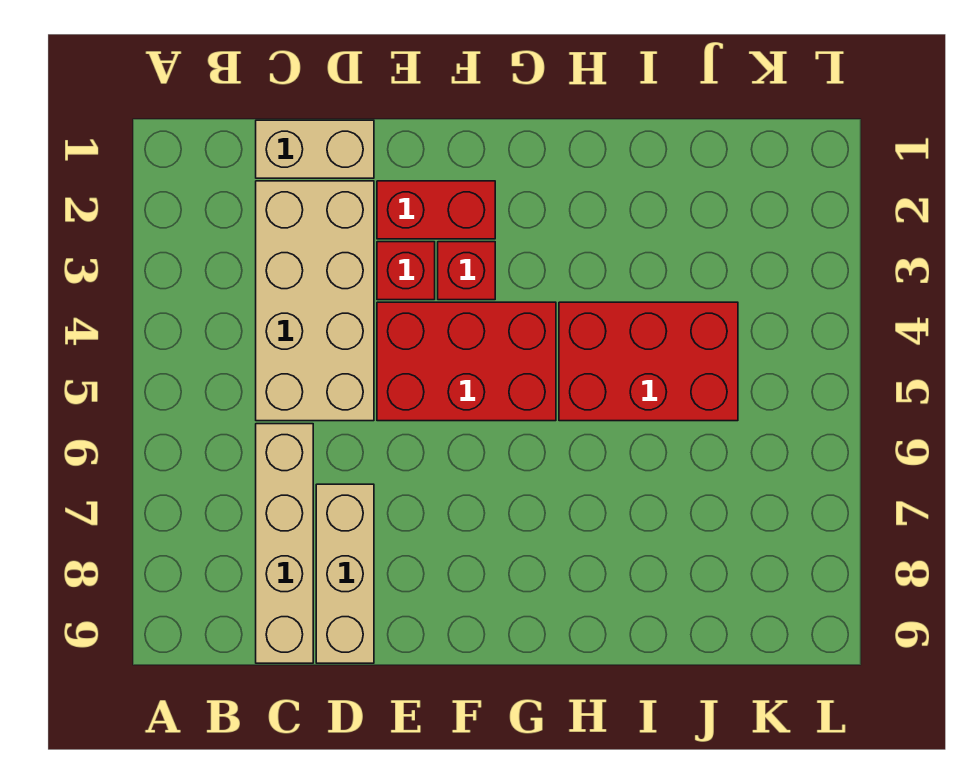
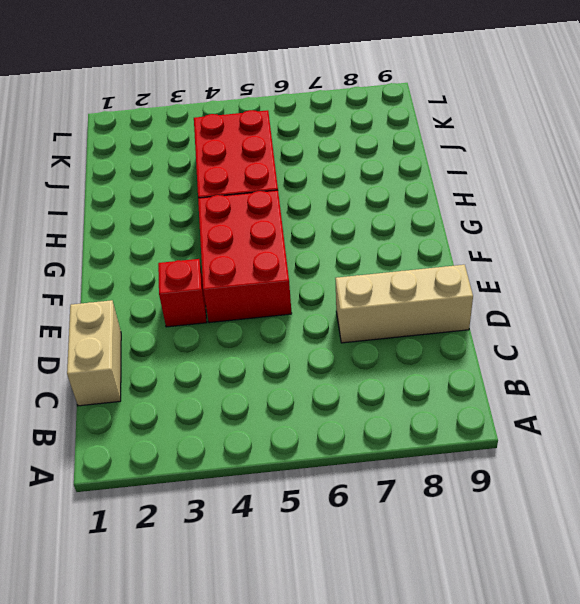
none -> tan brick C2:D5 level 1
none -> tan brick C6:C9 level 1

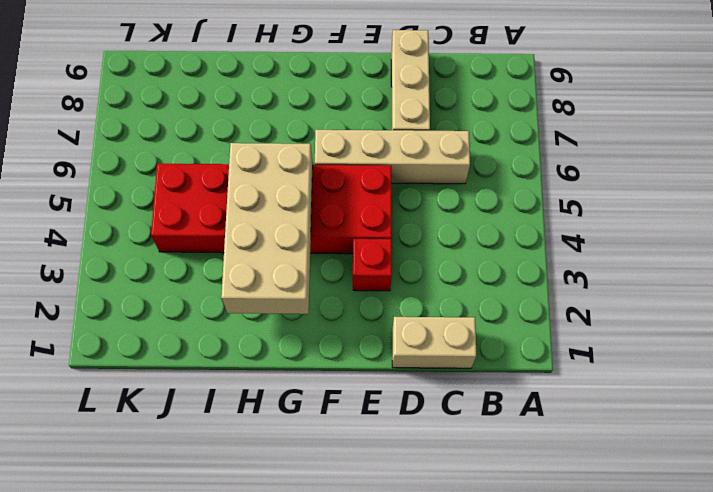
tan brick C6:F6 level 1 -> tan brick C6:C9 level 1
tan brick G2:H5 level 2 -> tan brick C2:D5 level 1
none -> red brick E2:F2 level 1
none -> red brick F3 level 1

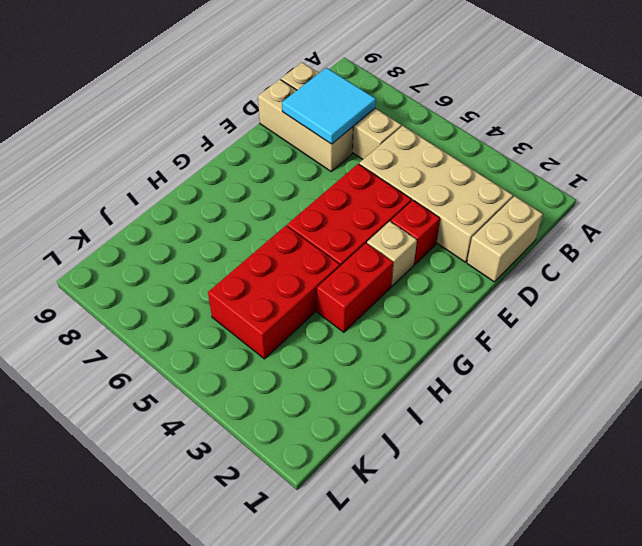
cyan tile C7:D8 level 2 -> none
tan brick F3 level 1 -> red brick F3 level 1
red brick G3:H3 level 1 -> red brick E2:F2 level 1

